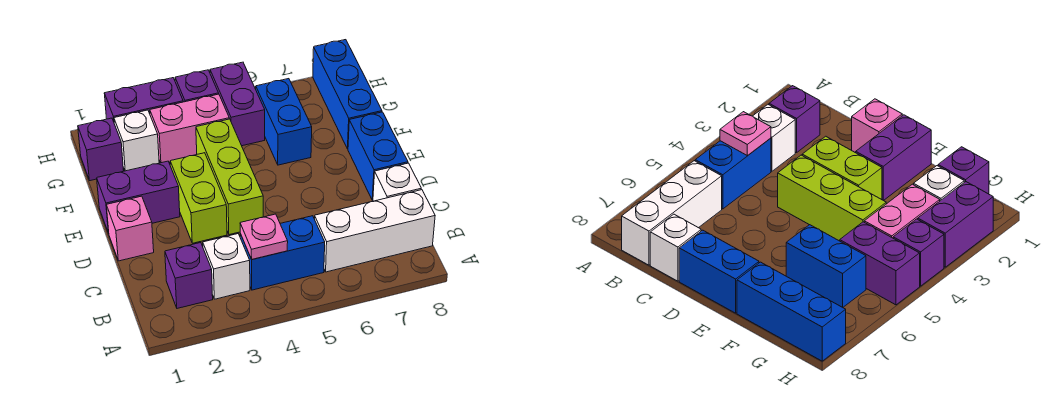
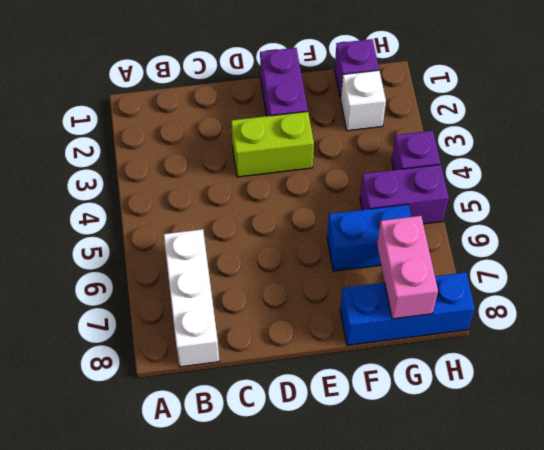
pink brick G7:G8 level 2 -> pink brick G3:G4 level 1
none -> purple brick B2 level 1
none -> white brick B3 level 1
none -> blue brick B4:B5 level 1

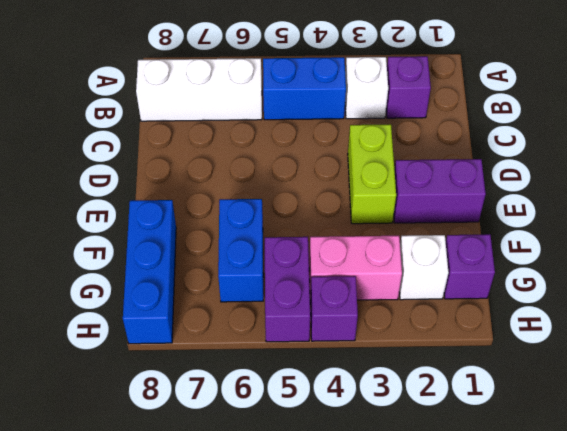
none -> white brick C8 level 1
none -> pink brick D1 level 1
none -> lime brick D4:F4 level 1

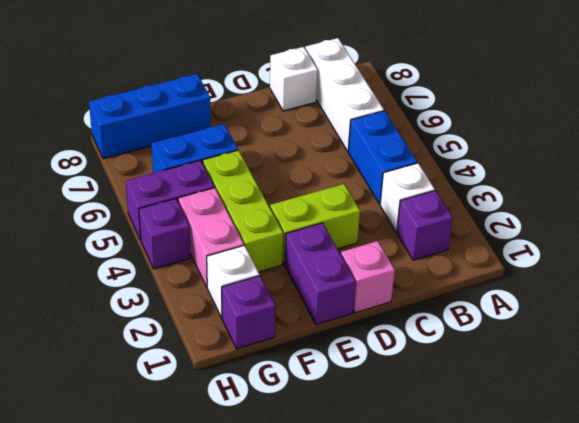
lime brick F3:F5 level 1 -> lime brick D4:F4 level 1
none -> blue brick D8:E8 level 1
none -> purple brick H2:H3 level 1
none -> pink plate B4 level 2

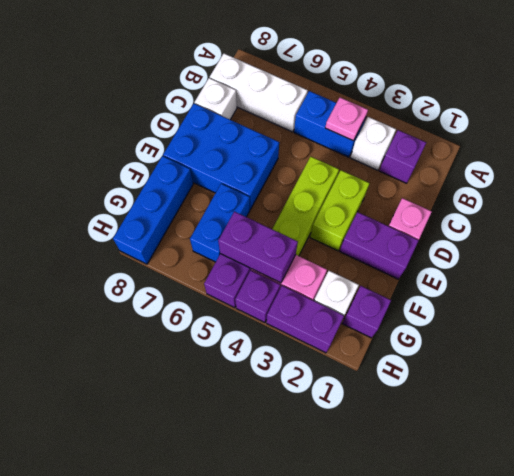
blue brick D6:E8 level 1 -> blue brick D8:E8 level 1
purple brick G4:G5 level 2 -> none

